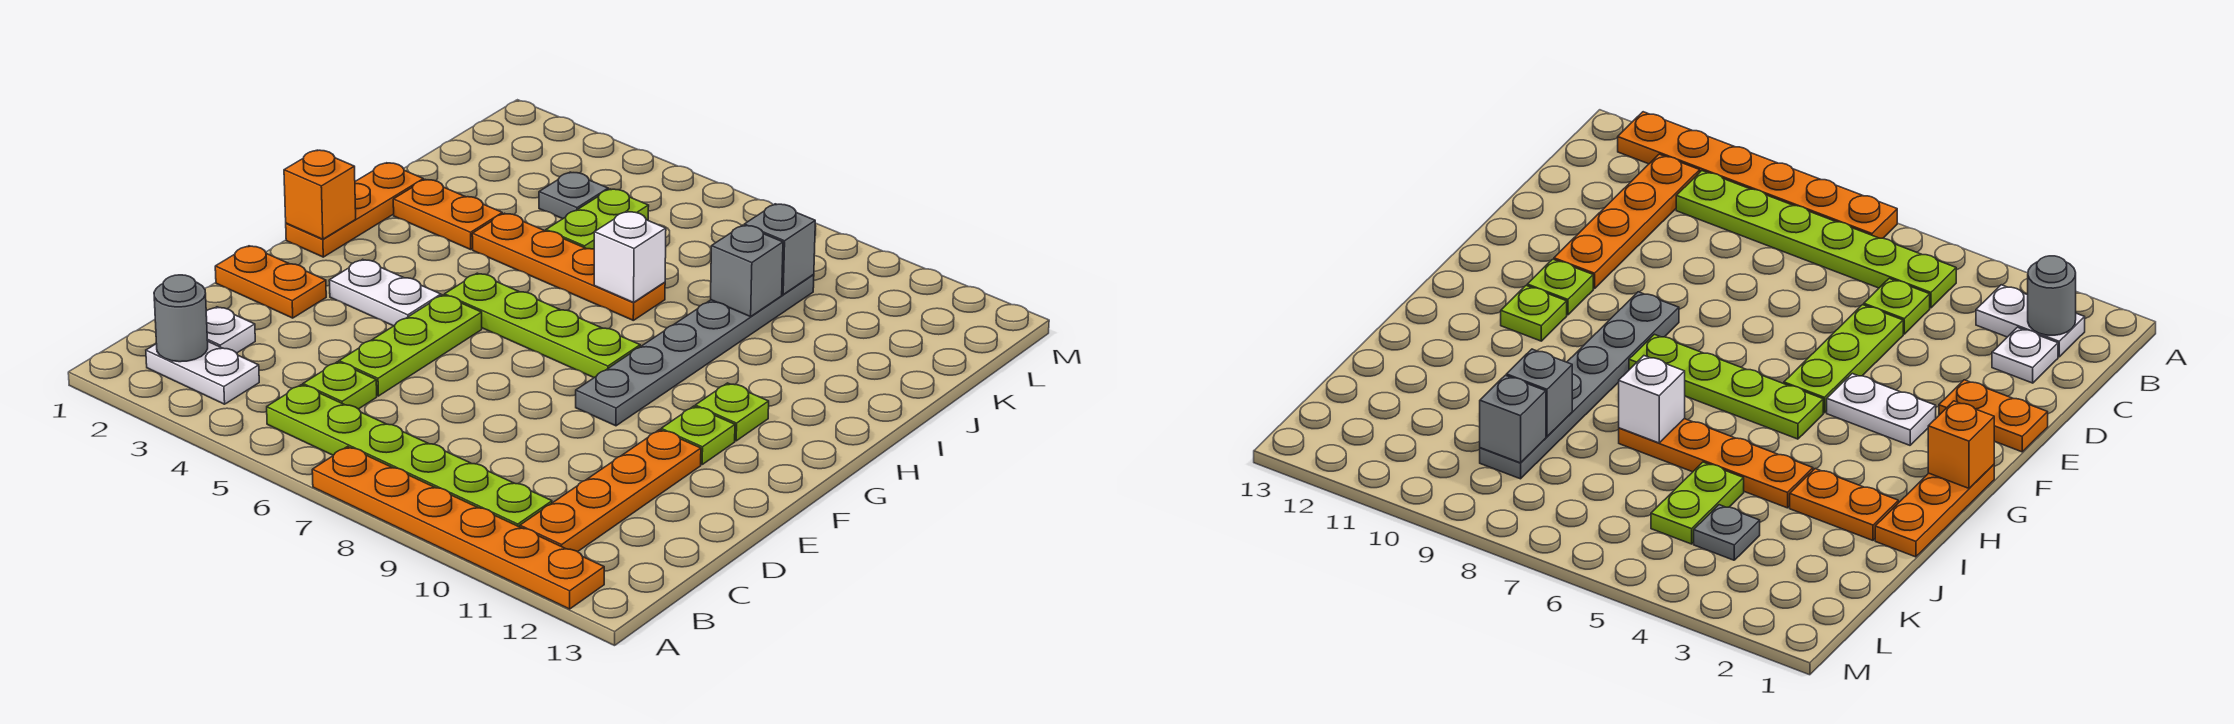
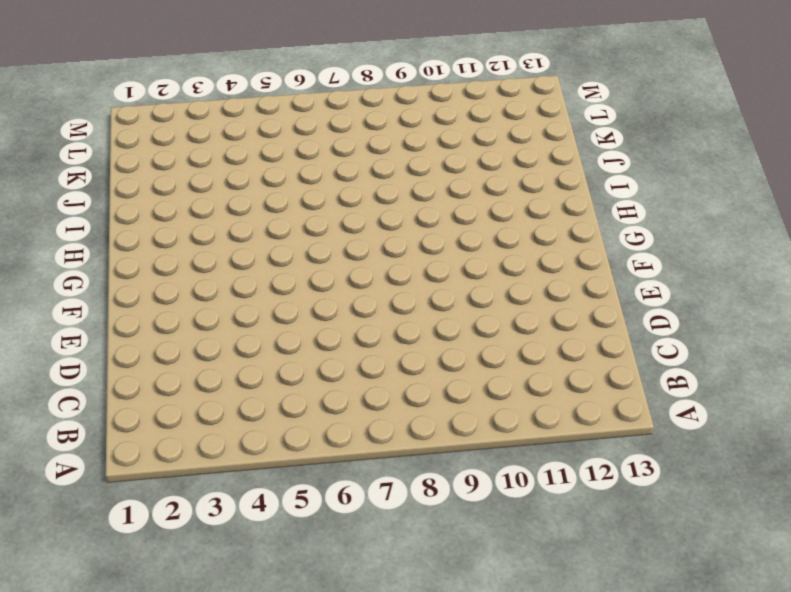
none -> orange plate A7:A12 level 1
none -> white plate B2:B3 level 1
none -> lime plate B5:B10 level 1

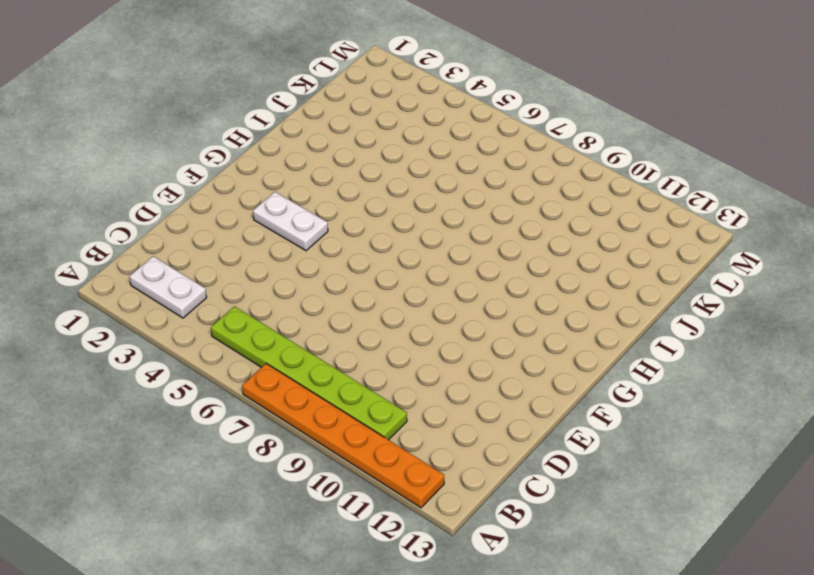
none -> orange plate B11:E11 level 1
none -> white plate C2 level 1
none -> lime plate C5 level 1

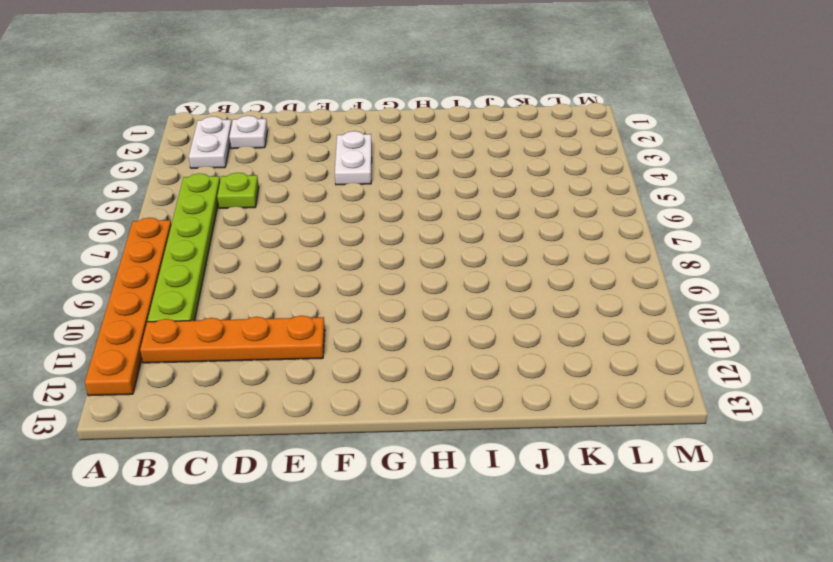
none -> lime plate D5:F5 level 1
none -> orange plate E1:E2 level 1
none -> grey plate F9:K9 level 1

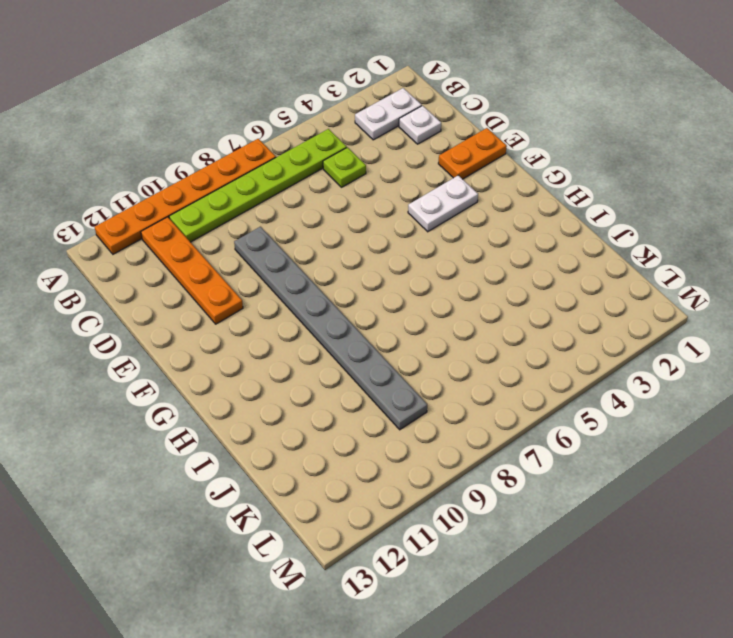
grey plate D9:K9 level 1 -> grey plate F9:K9 level 1
none -> lime plate D5:F5 level 1
none -> lime plate F11 level 1
none -> orange plate G1:I1 level 1

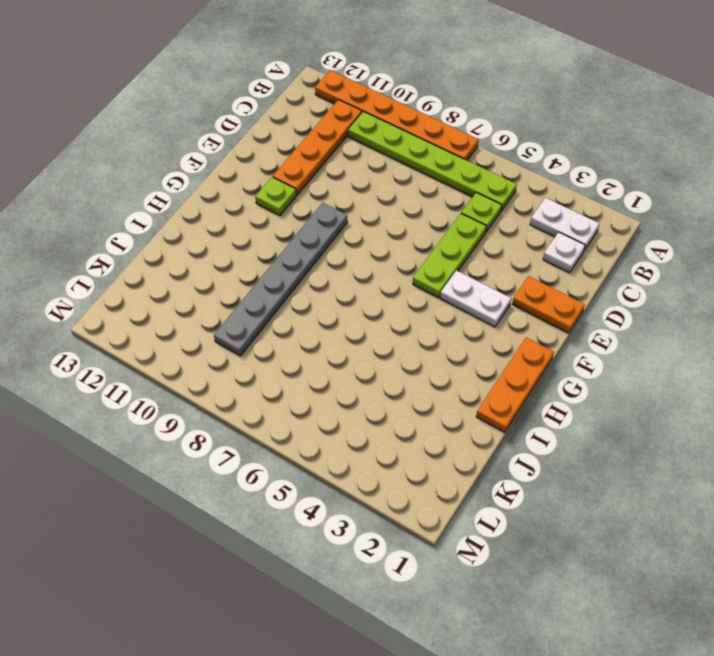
none -> lime plate G5:G8 level 1
none -> lime plate G11 level 1
none -> orange plate I2:I3 level 1

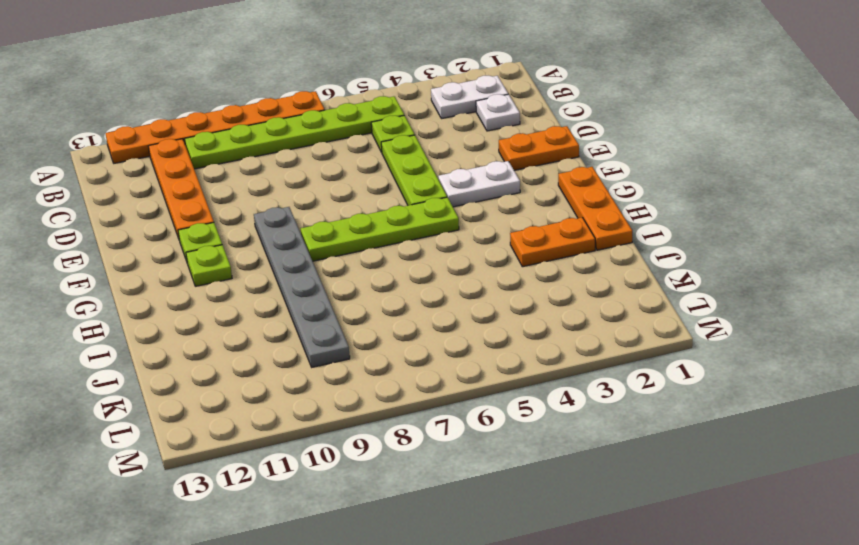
none -> orange plate I4:I7 level 1
none -> lime plate J5:K5 level 1
none -> grey plate K4 level 1

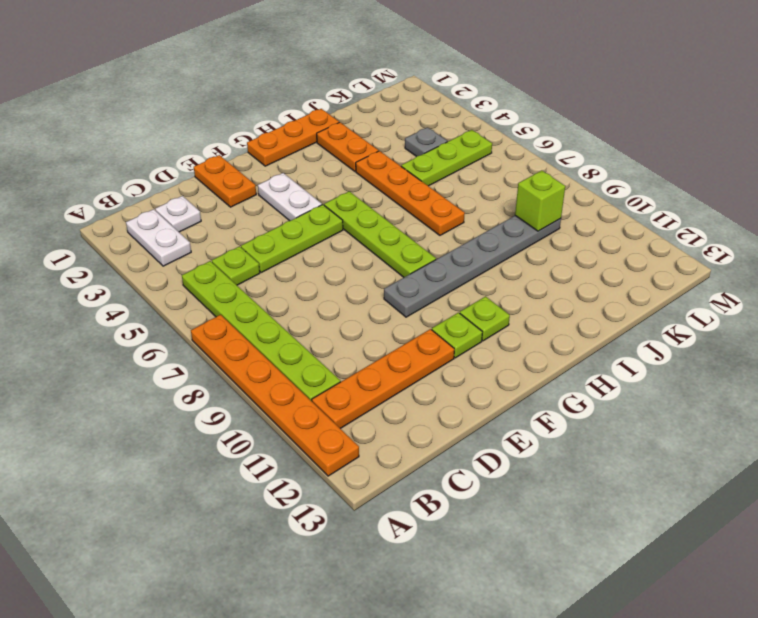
lime plate J5:L5 level 1 -> lime plate J5:K5 level 1
lime brick K9 level 2 -> grey brick K9 level 2
none -> grey round brick B2 level 2
none -> orange brick G1 level 2
none -> white brick I7 level 2

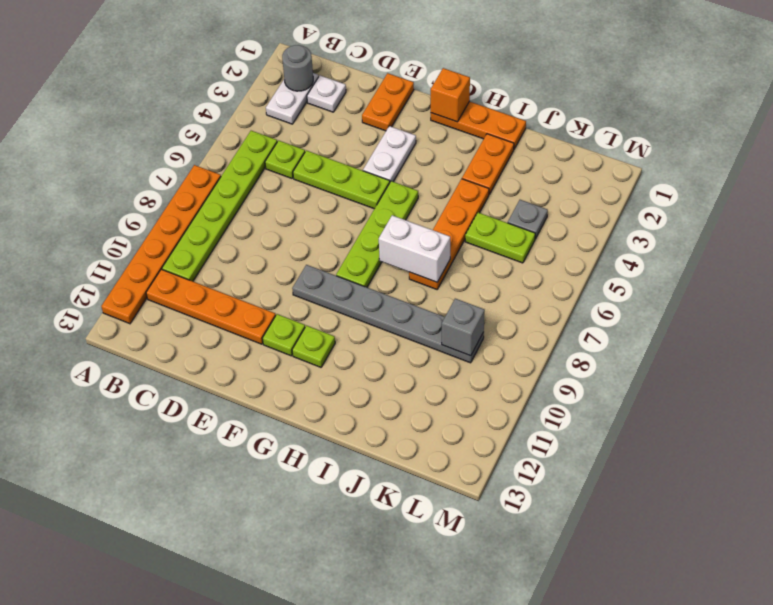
white brick H7:I7 level 2 -> white brick I7 level 2
none -> grey brick J9 level 2

